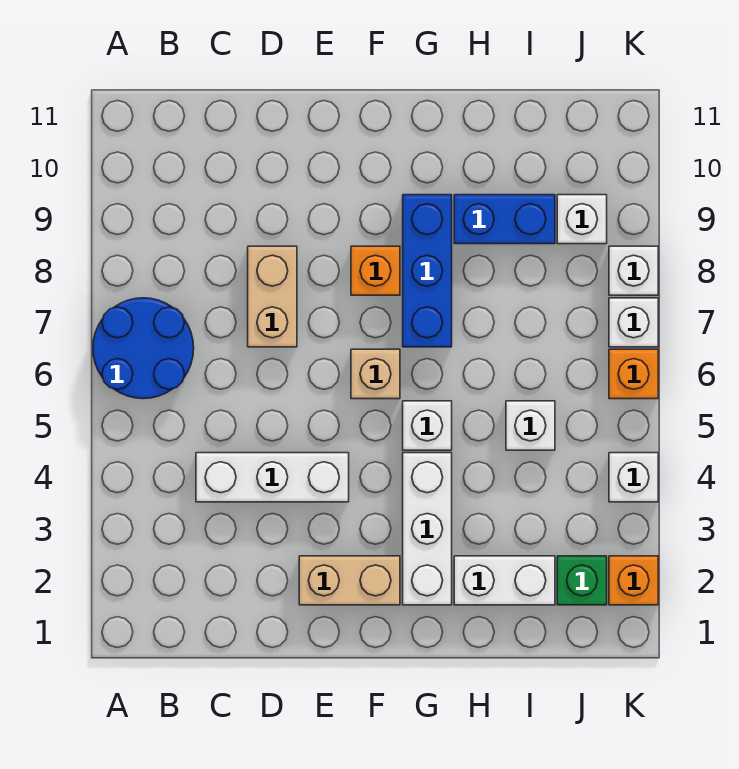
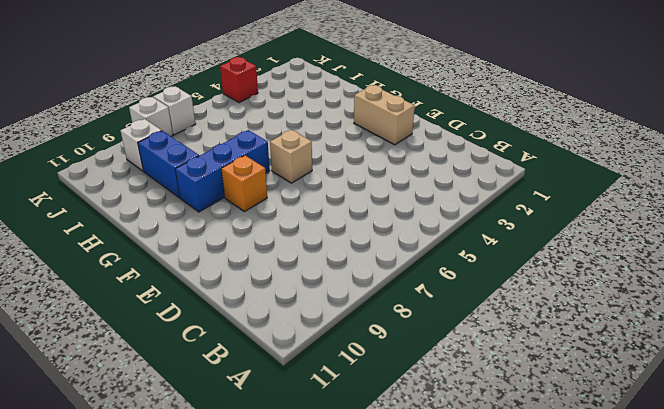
red brick K4 level 1 -> white brick K4 level 1
none -> blue round brick A6:B7 level 1
none -> white brick C4:E4 level 1
none -> tan brick D7:D8 level 1

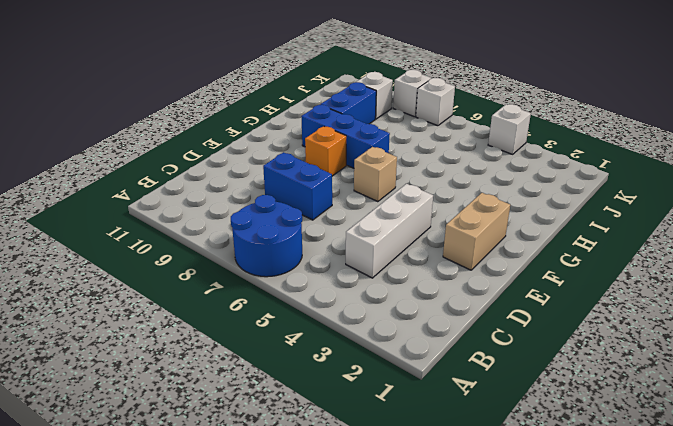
blue brick D7:D8 level 1 -> tan brick D7:D8 level 1
none -> white brick G2:G4 level 1
none -> white brick G5 level 1
none -> white brick H2:I2 level 1

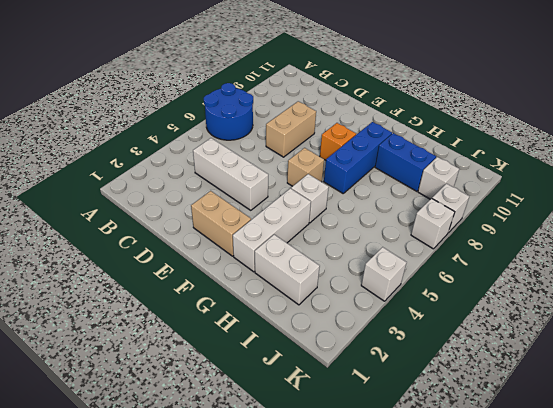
none -> white brick I5 level 1
none -> green brick J2 level 1
none -> orange brick K2 level 1

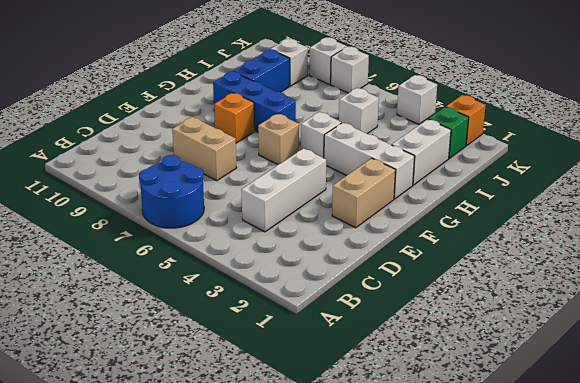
none -> orange brick K6 level 1

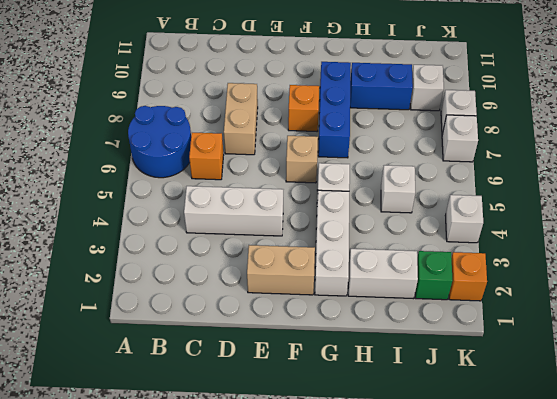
orange brick C6 level 1 -> orange brick K6 level 1

